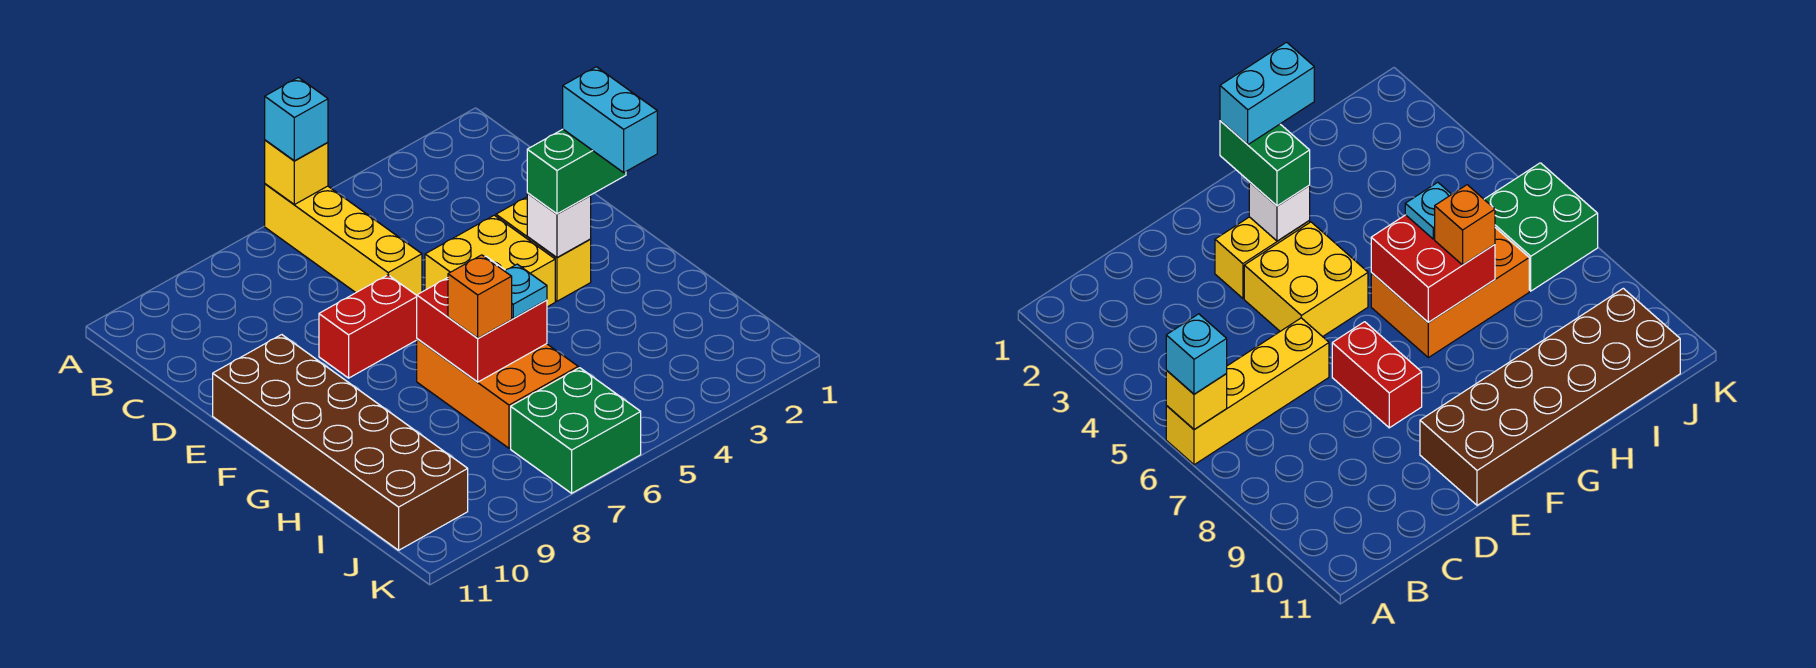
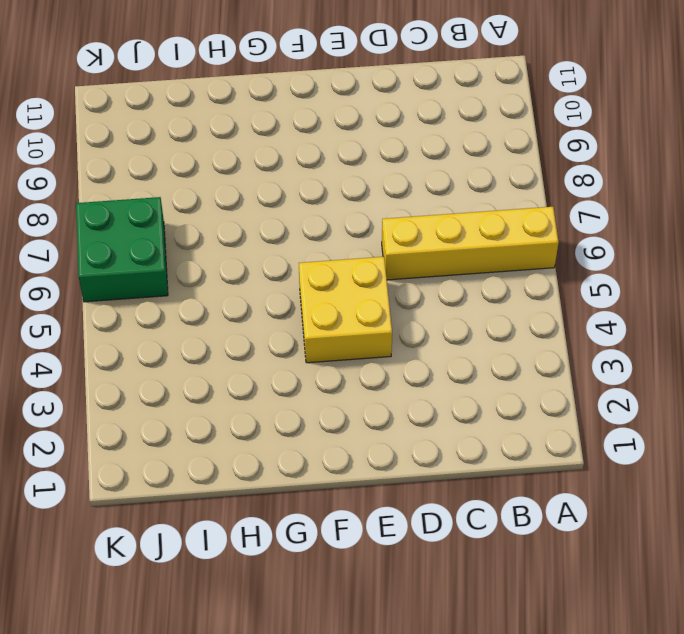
none -> yellow brick E3:F3 level 1
none -> red brick E7:E8 level 1
none -> brown brick E10:J11 level 1

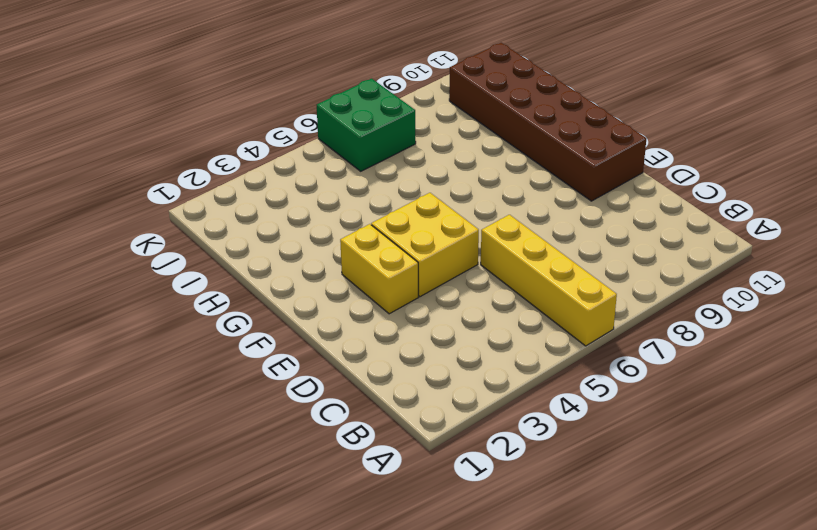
none -> red brick E7:E8 level 1
none -> orange brick G6:I7 level 1
none -> yellow brick A6 level 2

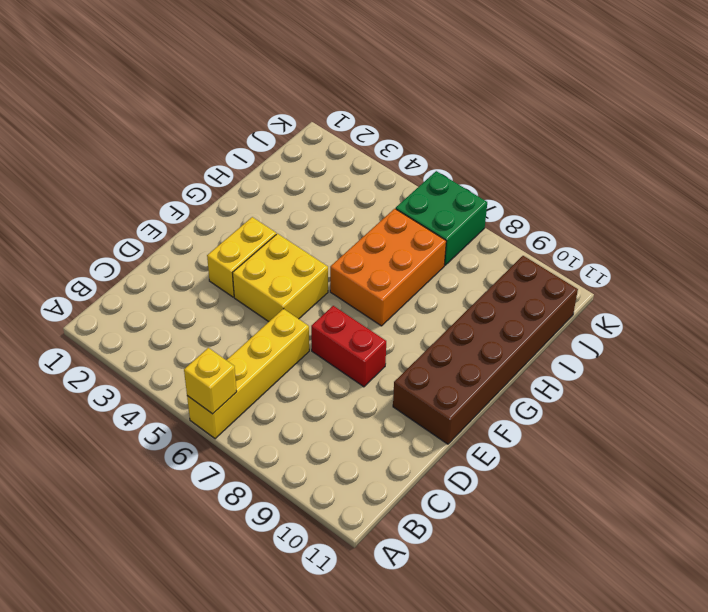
none -> white brick F3 level 2
none -> red brick G6:H7 level 2
none -> cyan brick A6 level 3

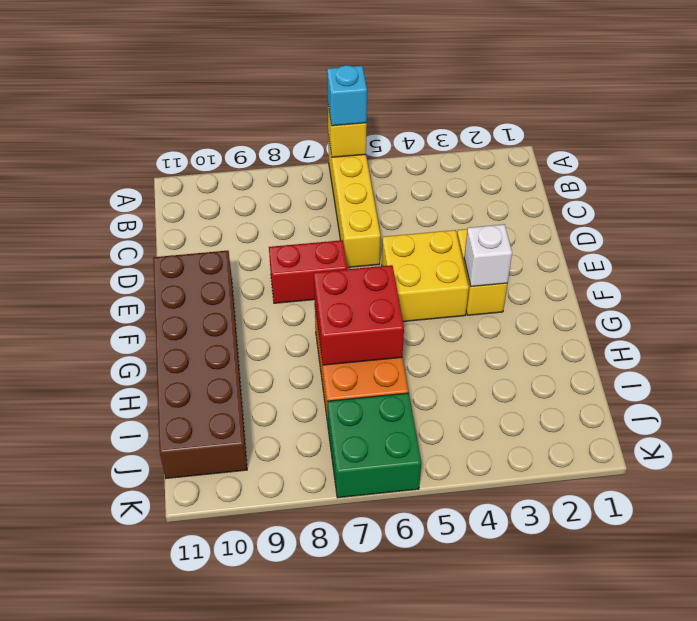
none -> green brick F2:F3 level 3
none -> cyan plate H6 level 3
none -> orange brick H7 level 3

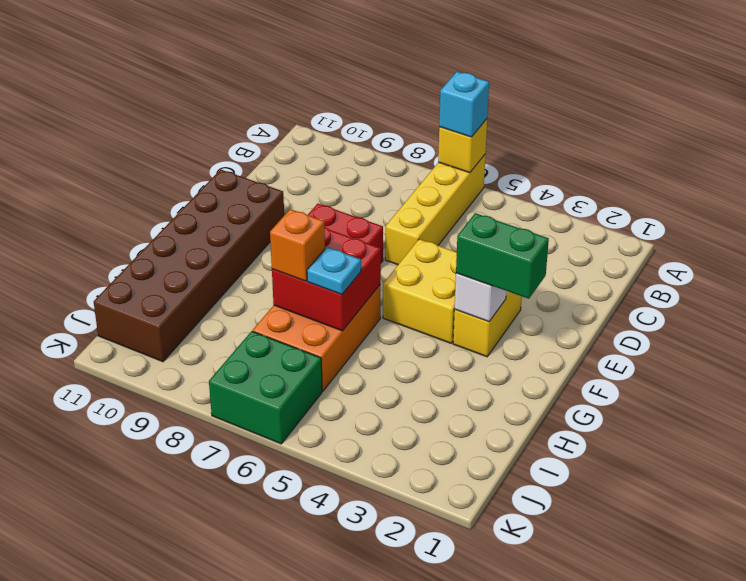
none -> cyan brick F2:G2 level 4

